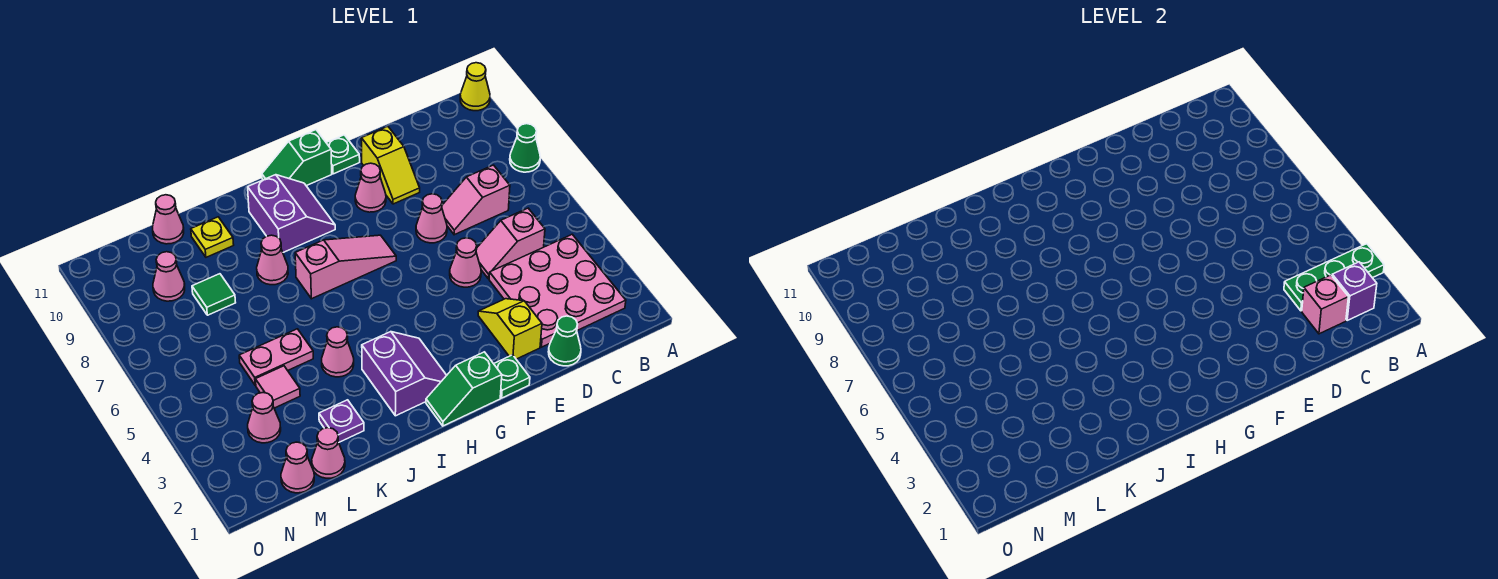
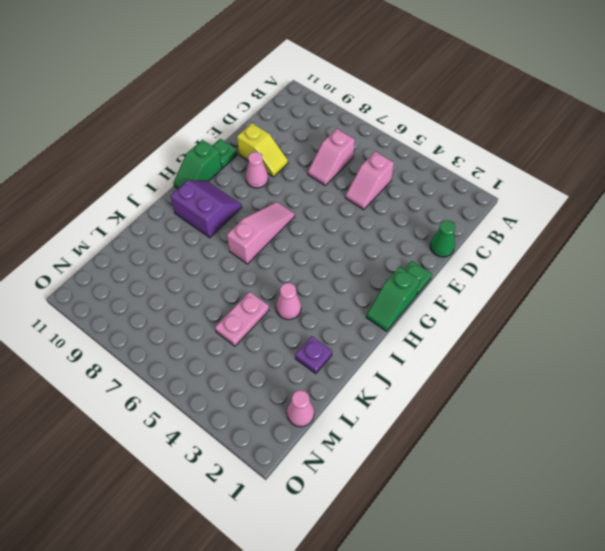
none -> green cone A8 level 1
none -> yellow cone A11 level 1
none -> pink plate B2:D4 level 1
none -> yellow slope E2:E3 level 1 top 2

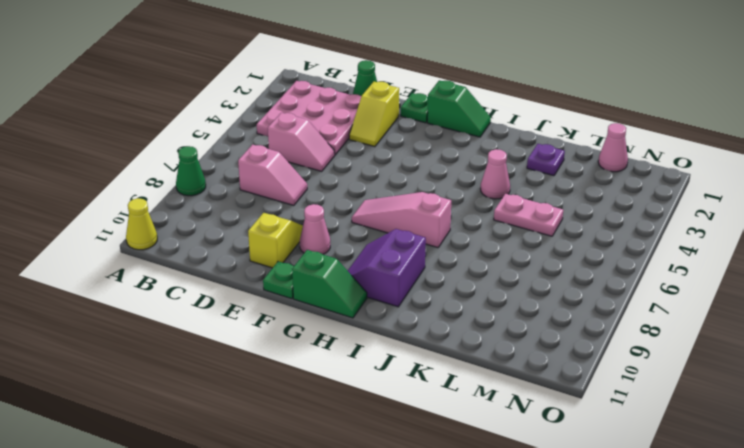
none -> pink cone E5 level 1
none -> pink cone E7 level 1
none -> purple slope H2:I3 level 1 top I
none -> pink cone J8 level 1

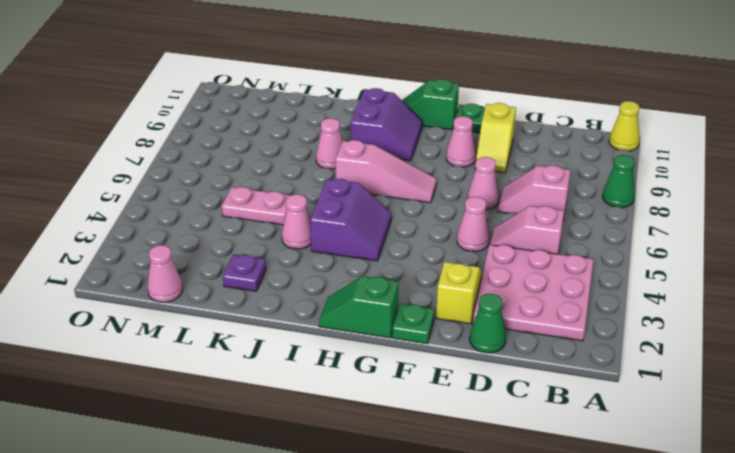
purple slope H4:I5 level 1 top I -> purple slope H2:I3 level 1 top I
none -> yellow plate K10 level 1
none -> pink cone L1 level 1
none -> pink tile L4 level 1
none -> green tile L8 level 1

